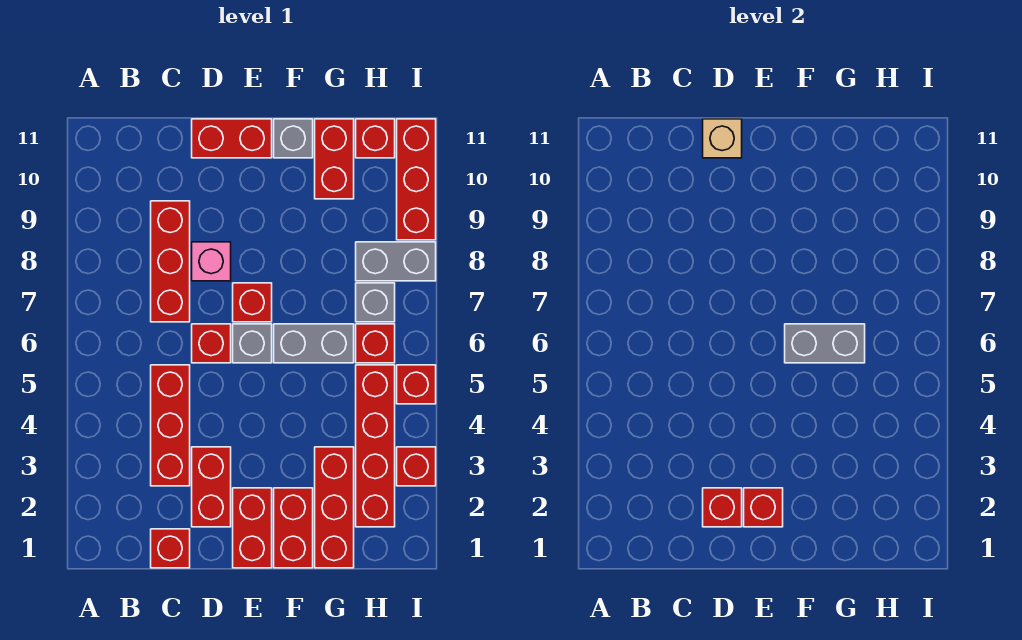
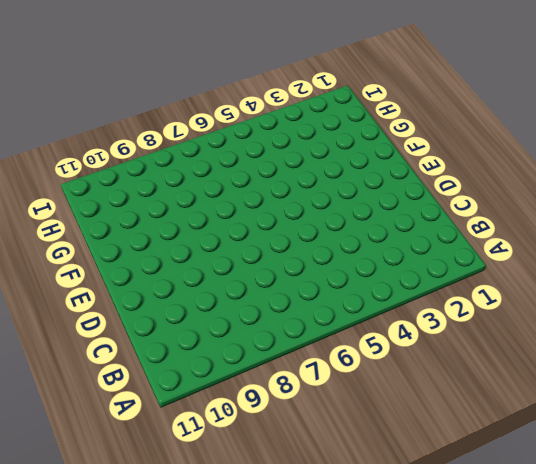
none -> red brick C1 level 1
none -> red brick C3:C5 level 1
none -> red brick C7:C9 level 1

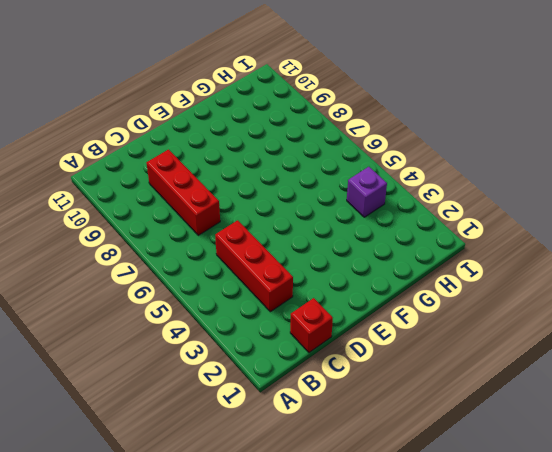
purple brick H4 level 1 -> red brick H2:H5 level 1
none -> red brick D2:D3 level 1
none -> red brick D6 level 1
none -> pink brick D8 level 1

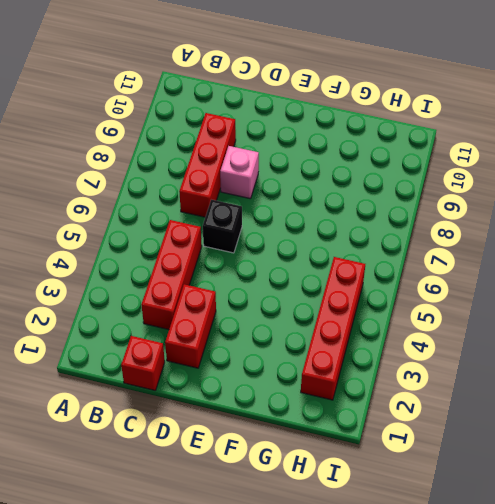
black brick D6 level 1 -> red brick D6 level 1
none -> red brick D11:E11 level 1
none -> red brick E1:E2 level 1
none -> grey brick E6 level 1

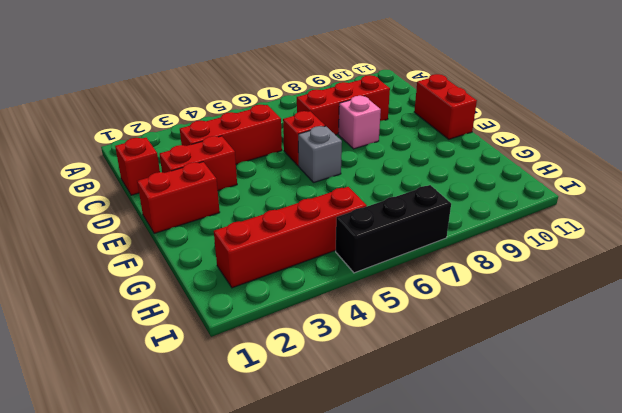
black brick I5:I7 level 1 -> red brick I5 level 1
none -> red brick E7 level 1
none -> red brick F1:F2 level 1
none -> grey brick F6:G6 level 1

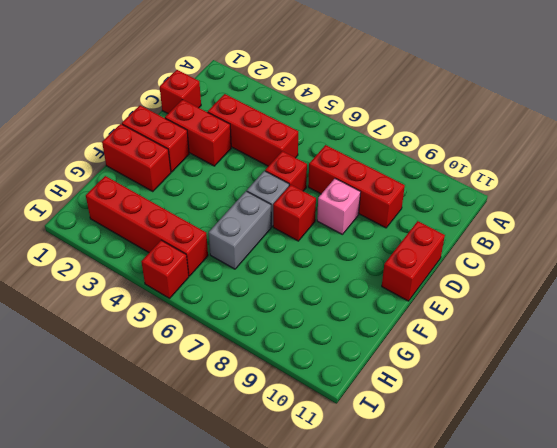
none -> grey brick F11 level 1
none -> red brick G1:G3 level 1
none -> red brick G10:G11 level 1

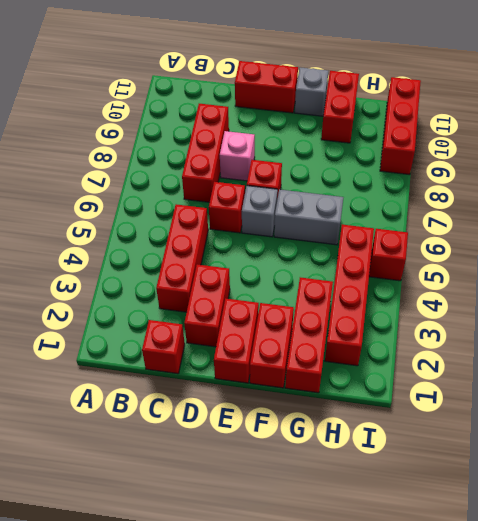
none -> red brick H6 level 1
none -> grey brick H7 level 1
none -> grey brick H8:I8 level 1

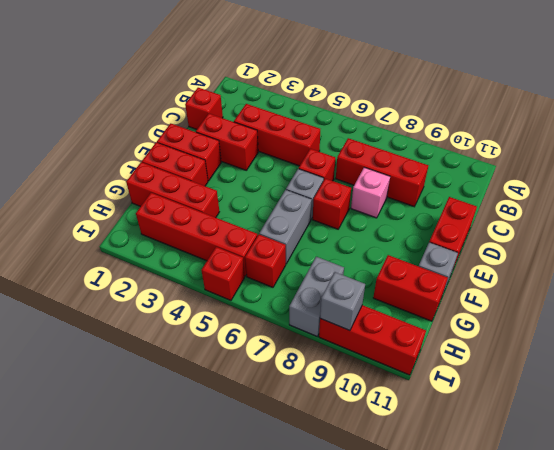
grey brick I9 level 2 -> grey brick H7 level 1
none -> red brick H11 level 1
none -> red brick I3 level 1
none -> red brick D2 level 2

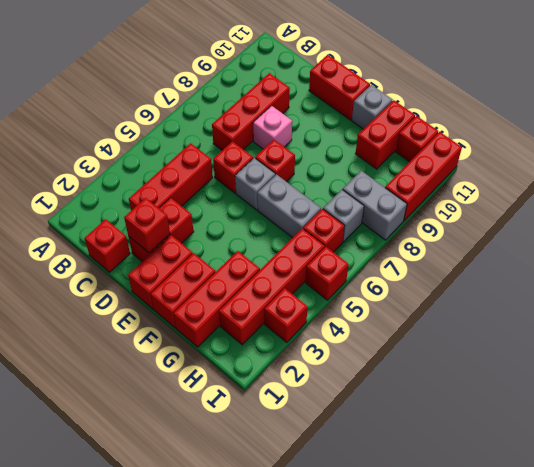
none -> tan brick D11 level 2
none -> red brick E2 level 2
none -> grey brick F6:G6 level 2

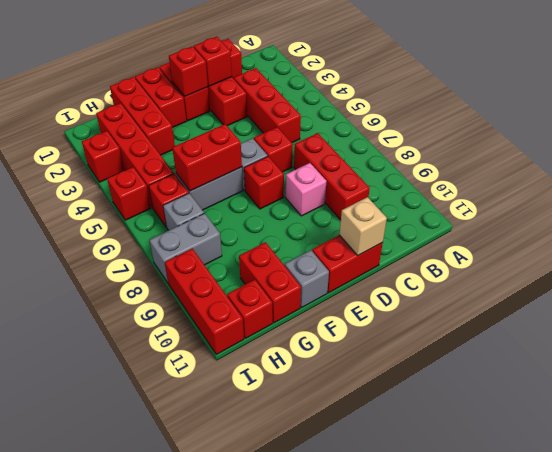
red brick F6:G6 level 2 -> grey brick F6:G6 level 2

